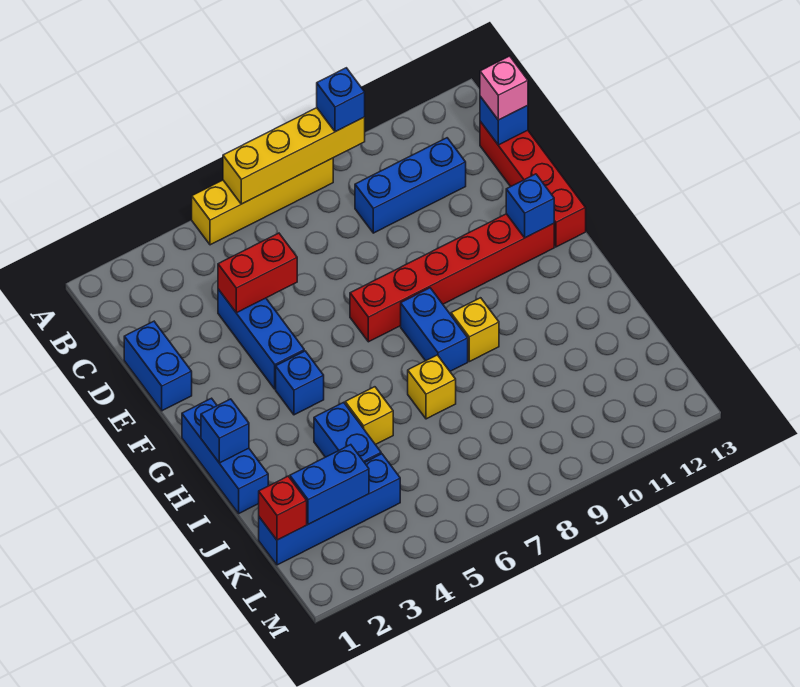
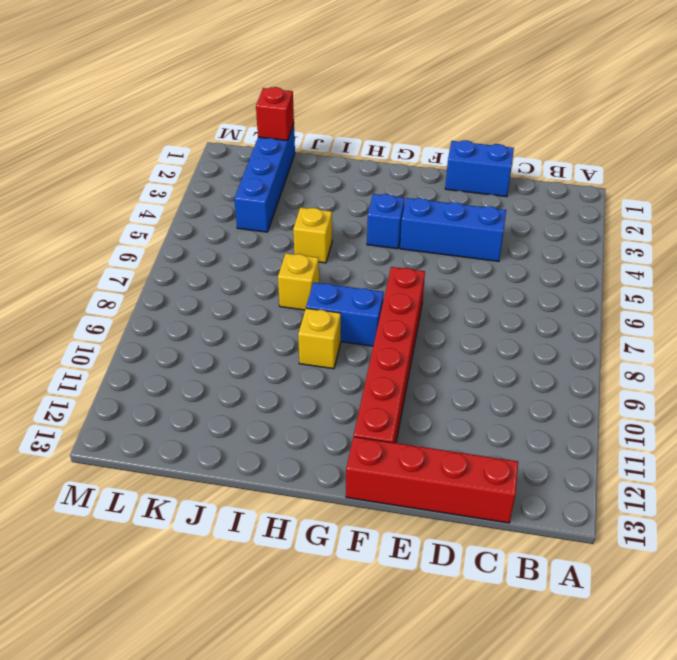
none -> yellow brick A5:A8 level 1
none -> blue brick C9:C11 level 1
none -> blue brick G1:I1 level 1

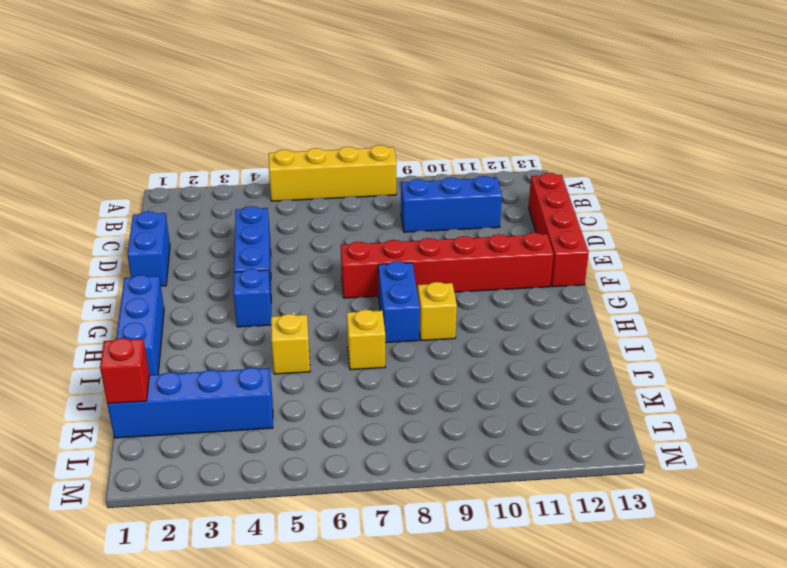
none -> blue brick I4:J4 level 1
none -> yellow brick A6:A9 level 2
none -> blue brick C13 level 2

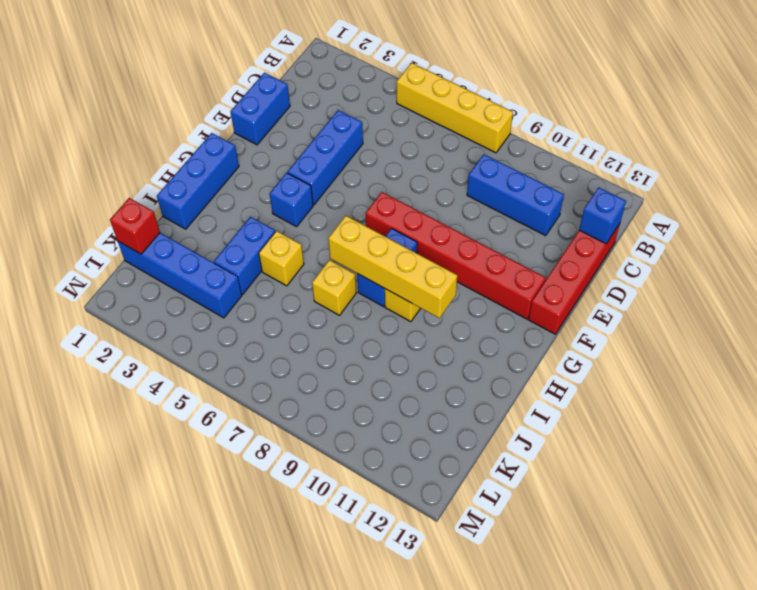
yellow brick H7:H10 level 2 -> yellow brick A6:A9 level 2
none -> red brick D4:D5 level 2
none -> blue brick F12 level 2
none -> blue brick H1 level 2

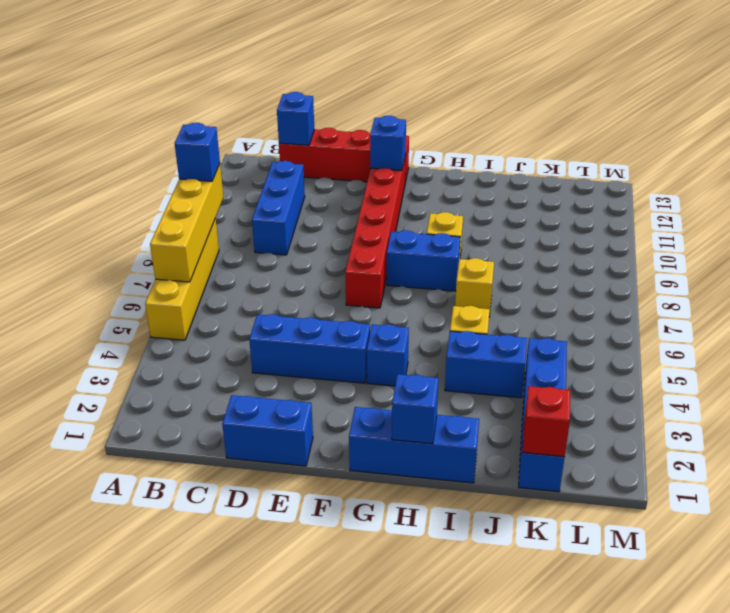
none -> red brick D4:D5 level 2
none -> blue brick K2:K3 level 2
none -> pink brick C13 level 3

